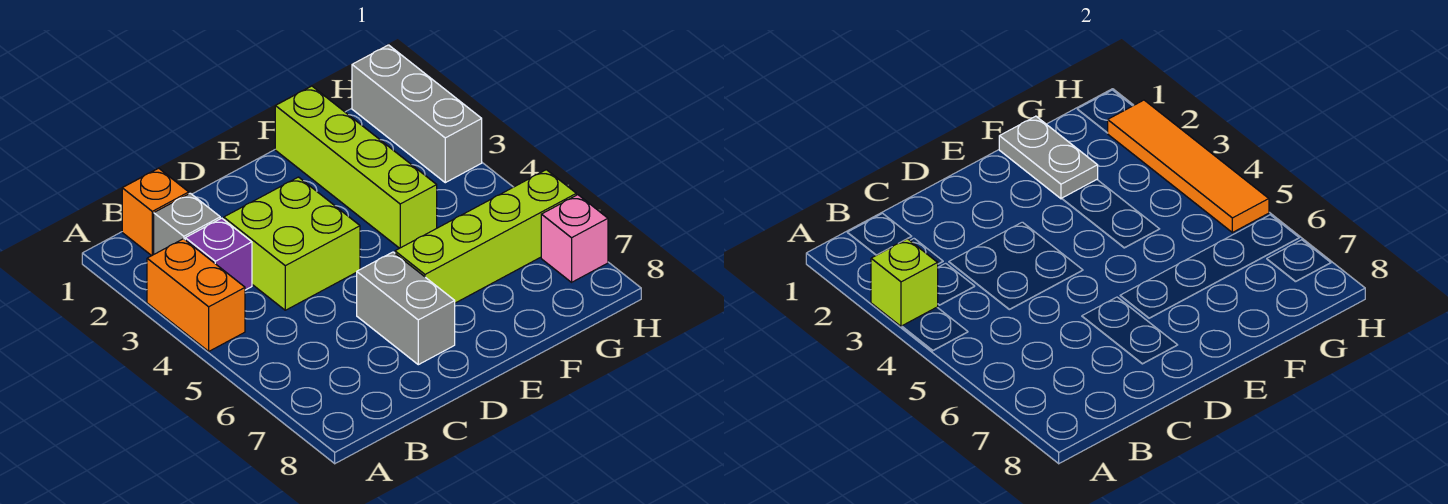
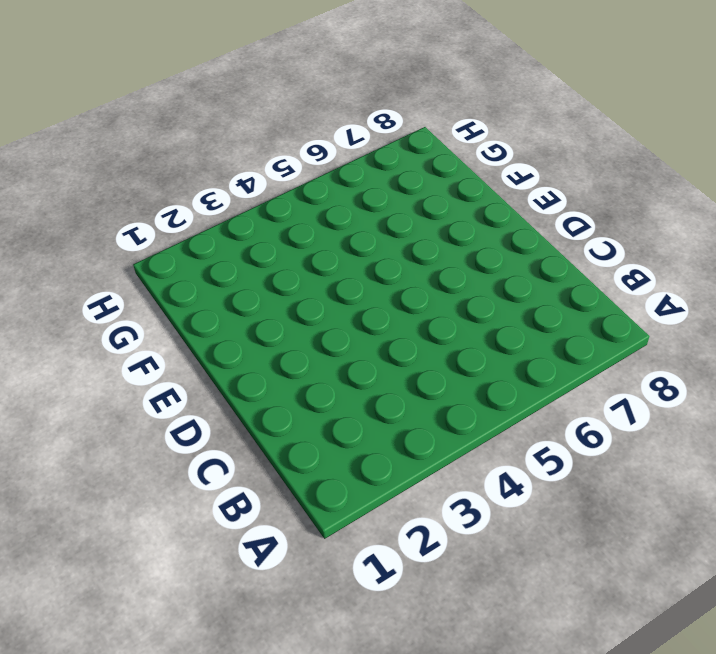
none -> orange brick A3:A4 level 1
none -> orange brick B1 level 1
none -> grey brick B2 level 1

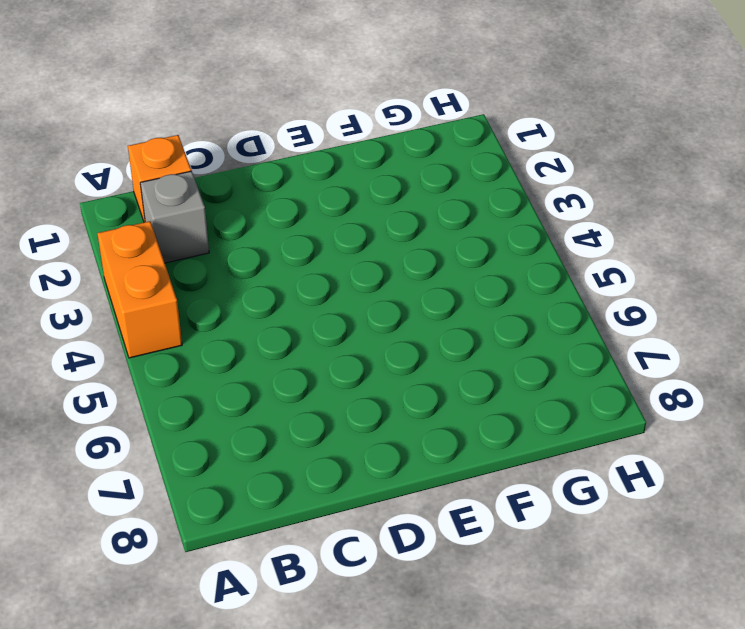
none -> purple brick B3 level 1
none -> lime brick C3:D4 level 1
none -> grey brick D6:D7 level 1

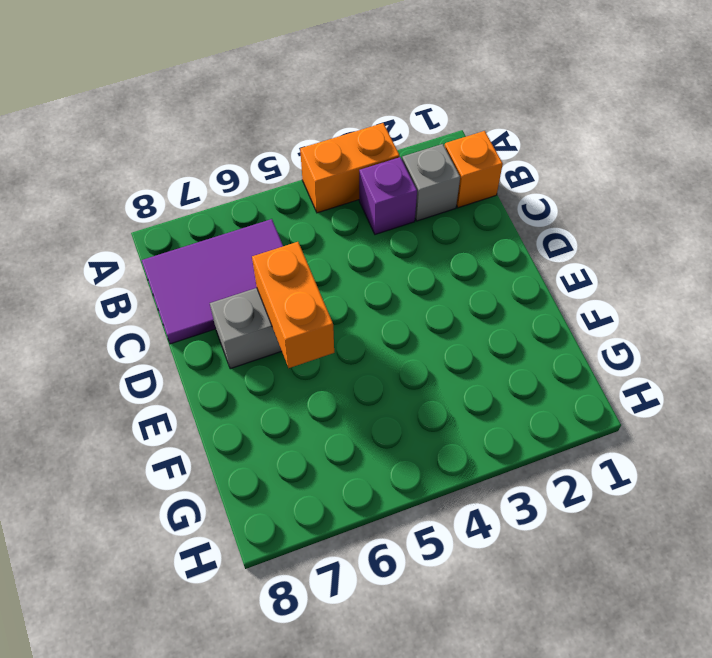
purple tile B6:C8 level 1 -> none
orange brick D6:E6 level 2 -> none
none -> lime brick C3:D4 level 1
none -> lime brick E6:H6 level 1
none -> lime brick F1:F4 level 1

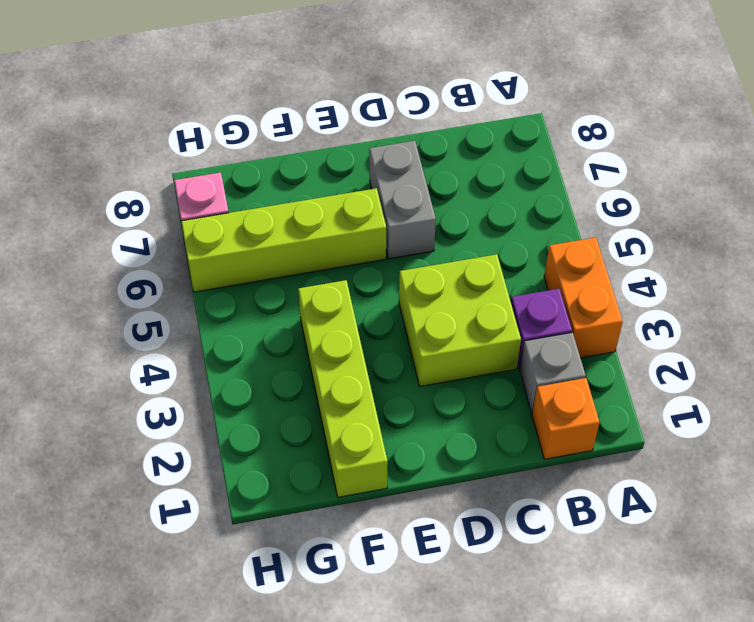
none -> grey brick H1:H3 level 1
none -> lime brick A3 level 2
none -> grey plate F1:F2 level 2

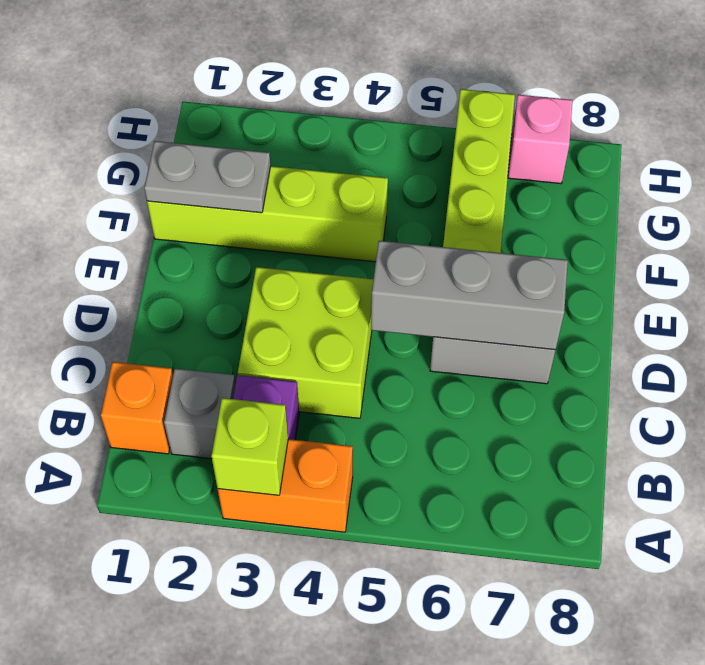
grey brick D5:D7 level 2 -> grey brick H1:H3 level 1
none -> orange tile H2:H5 level 2

